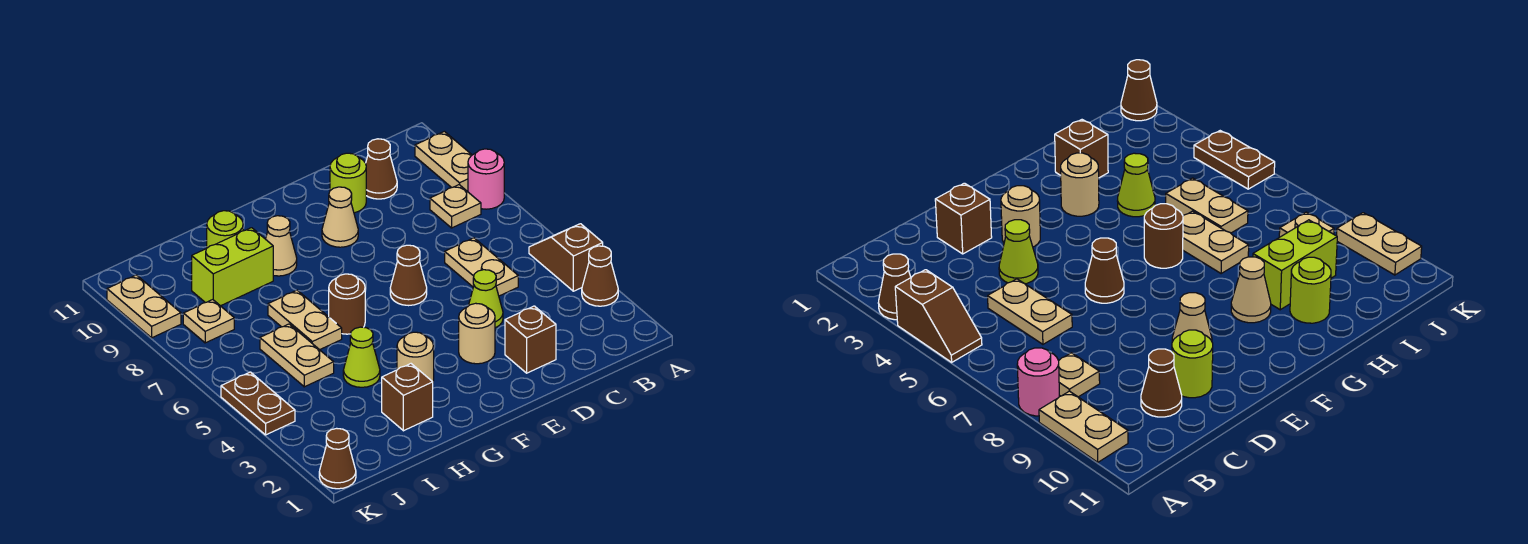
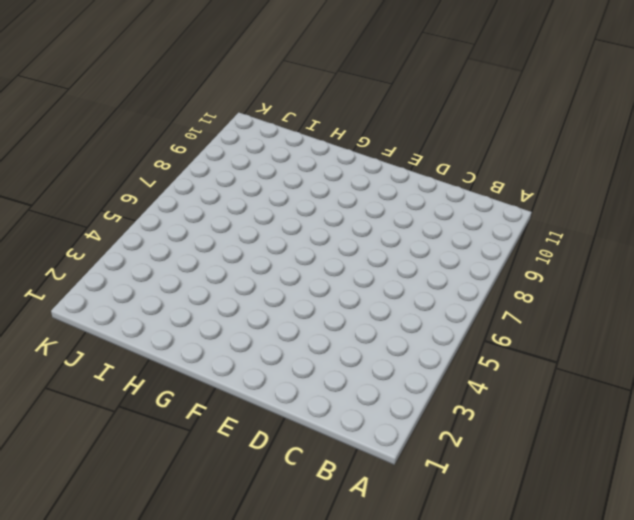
none -> brown cone A3 level 1
none -> brown slope A4:A5 level 1 top 4
none -> pink round brick A8 level 1

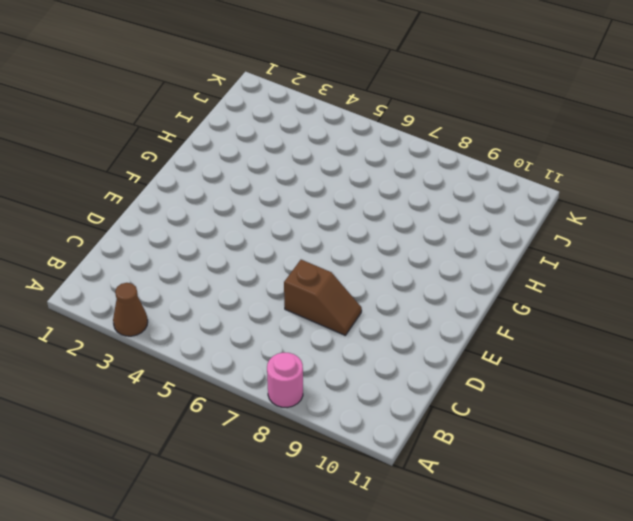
brown slope D7:D8 level 1 top 7 -> brown slope A4:A5 level 1 top 4
none -> tan plate A9:A10 level 1
none -> tan plate B8 level 1
none -> tan plate C5:C6 level 1

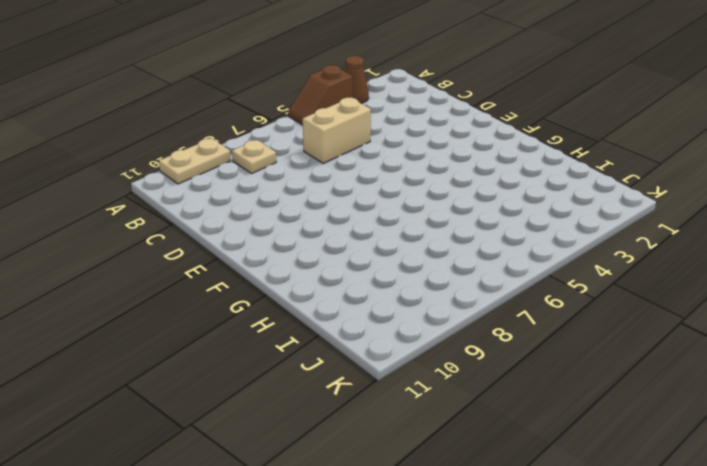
tan brick C5:C6 level 1 -> tan plate C5:C6 level 1
none -> pink round brick A8 level 1
none -> brown cone C10 level 1
none -> brown brick D2 level 1

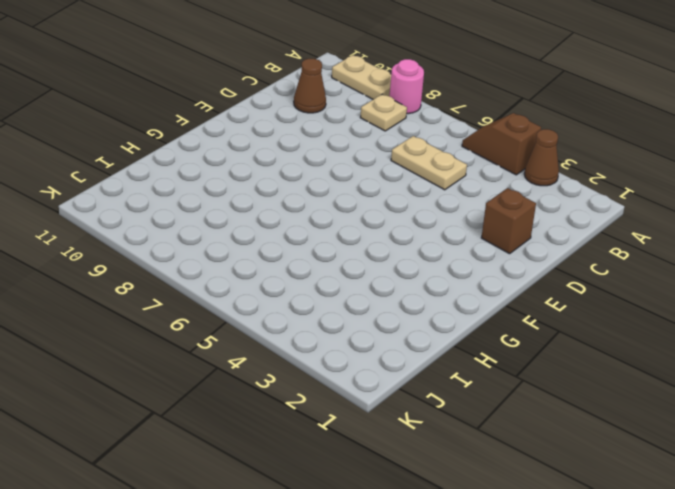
none -> lime cone D4 level 1
none -> lime round brick D10 level 1
none -> tan round brick E3 level 1

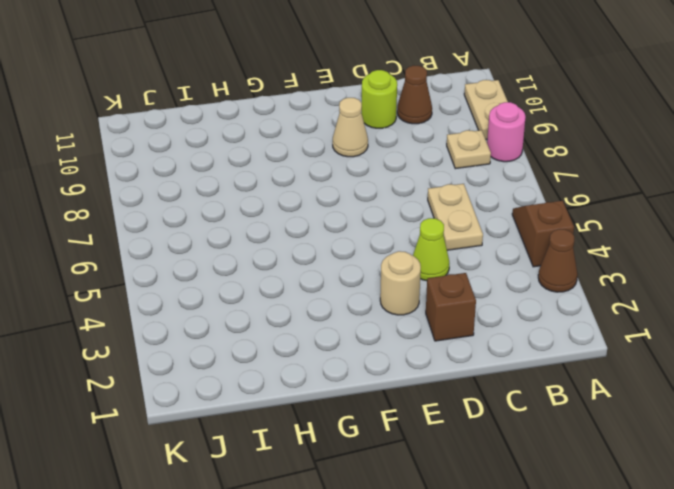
none -> brown cone E6 level 1
none -> tan round brick G3 level 1
none -> brown round brick G6 level 1

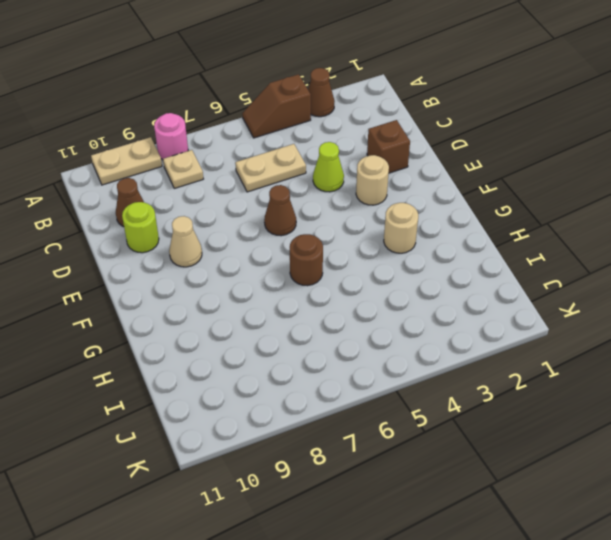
none -> tan cone G9 level 1
none -> brown brick H2 level 1
none -> lime cone H4 level 1

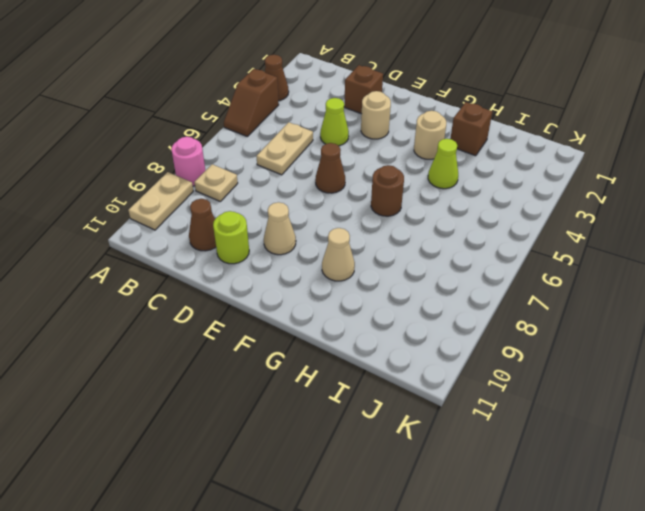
none -> tan plate H6:H7 level 1
none -> lime brick H9:I9 level 1
none -> lime round brick H10 level 1

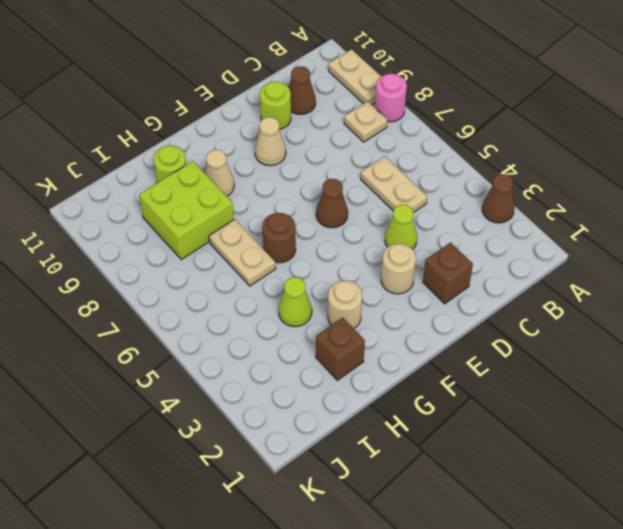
lime brick H8:I9 level 1 -> lime brick H9:I9 level 1
none -> brown slope A4:A5 level 1 top 4
none -> tan plate I5:I6 level 1
none -> tan plate J8 level 1

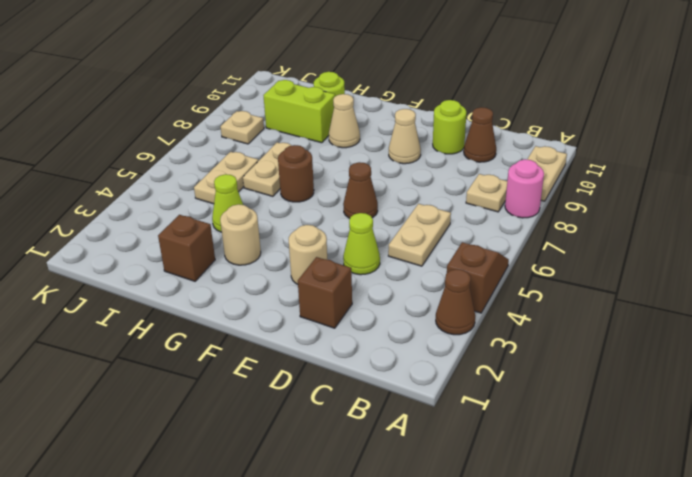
none -> brown cone K1 level 1
none -> brown plate K4:K5 level 1
none -> tan plate K9:K10 level 1

